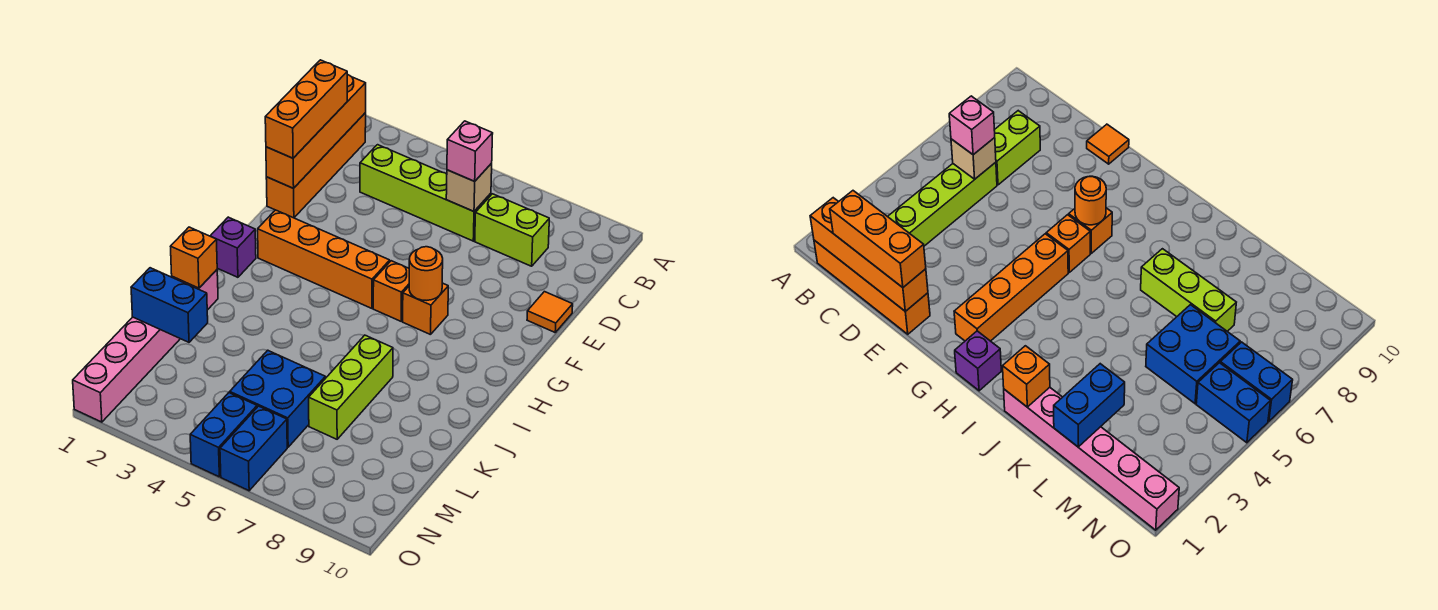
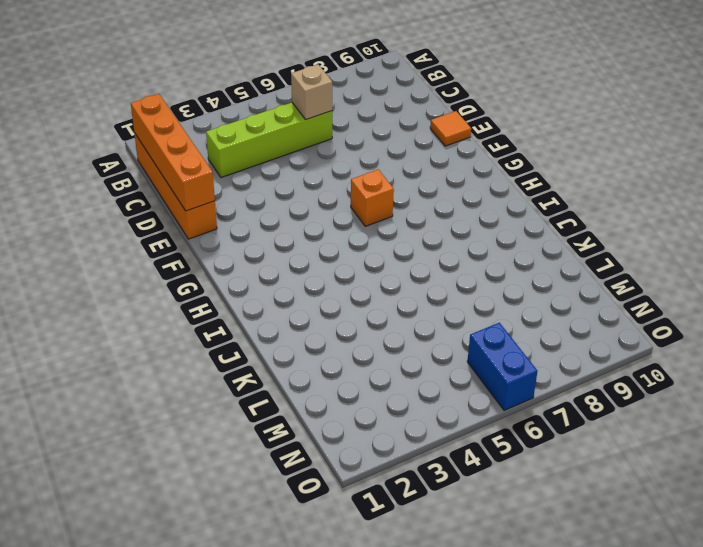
none -> lime brick C7:C8 level 1
none -> orange brick G2:G5 level 1
none -> orange brick G7 level 1

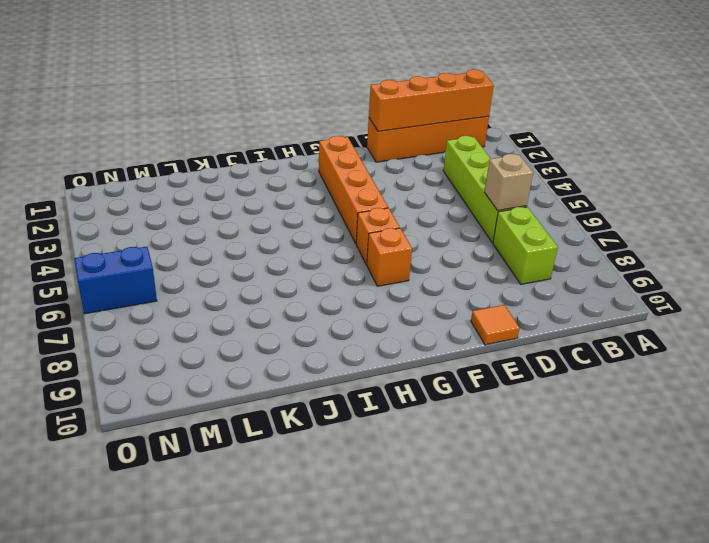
none -> purple brick H1 level 1
none -> pink brick J1:O1 level 1
none -> lime brick J7:L7 level 1

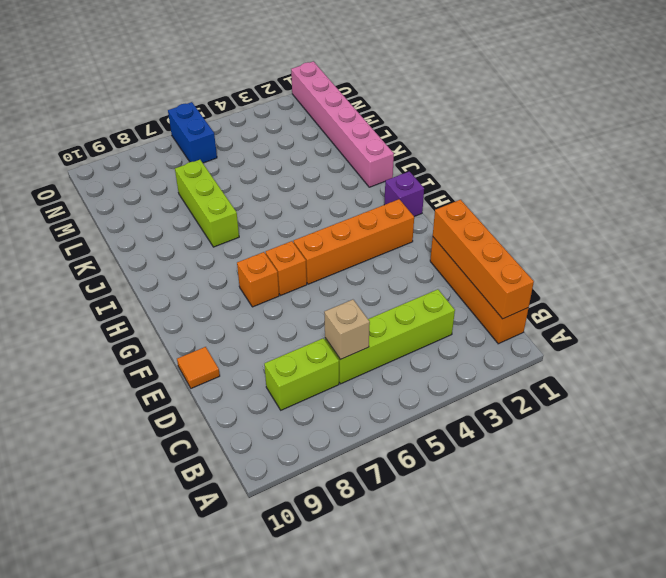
none -> blue brick L5:M6 level 1
none -> blue brick N5:O5 level 1
none -> orange round brick G7 level 2

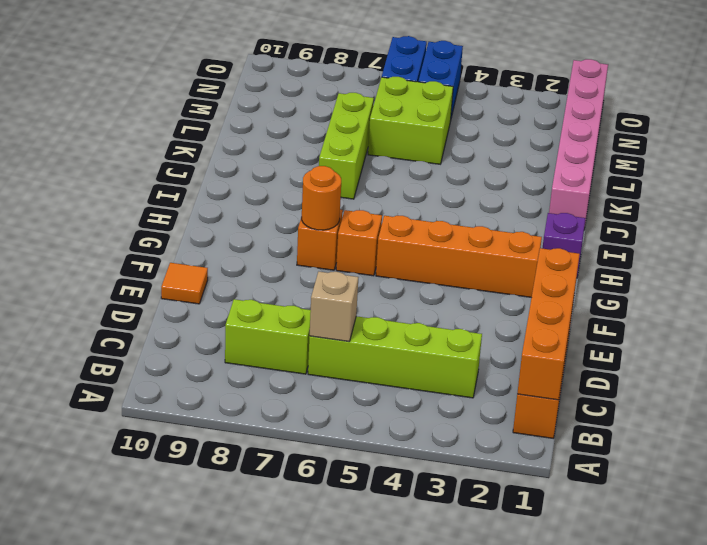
lime brick L5:M6 level 1 -> blue brick L5:M6 level 1
none -> orange brick J1 level 2
none -> blue brick L1:L2 level 2
none -> orange brick C1:E1 level 3

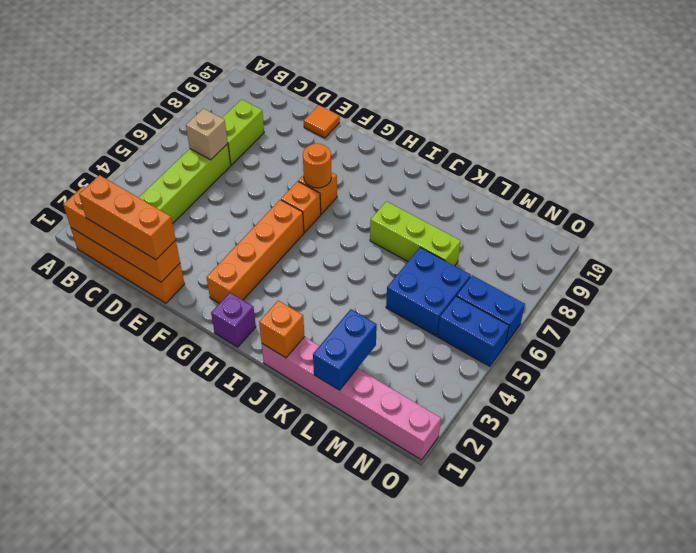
none -> pink brick C6 level 3

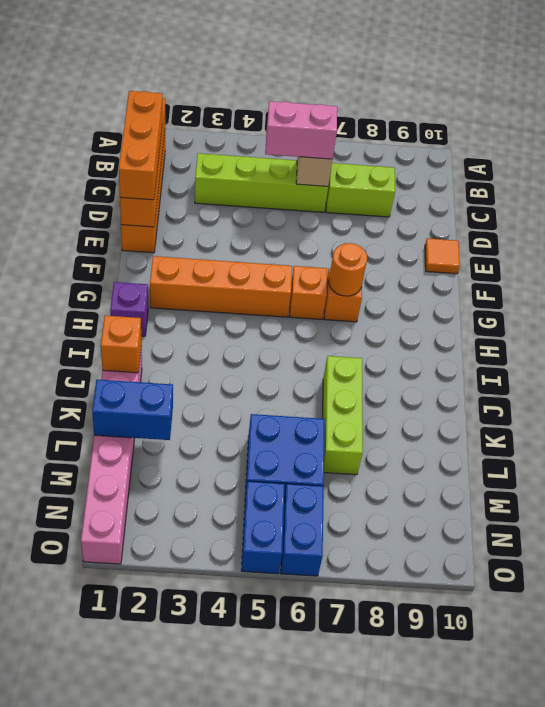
pink brick C5:C6 level 3 -> pink brick C6 level 3

